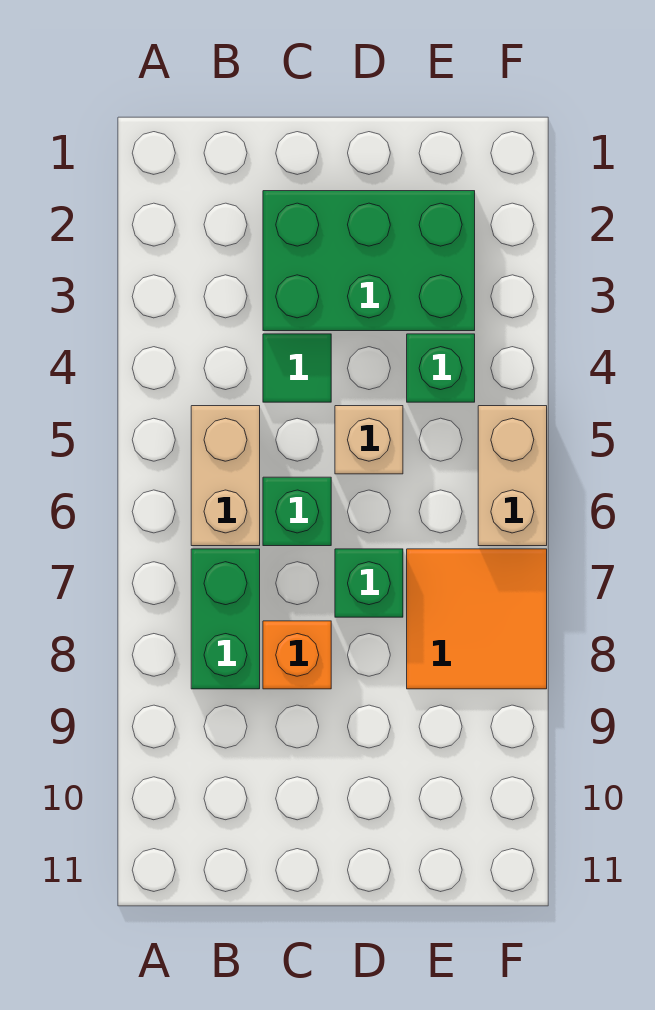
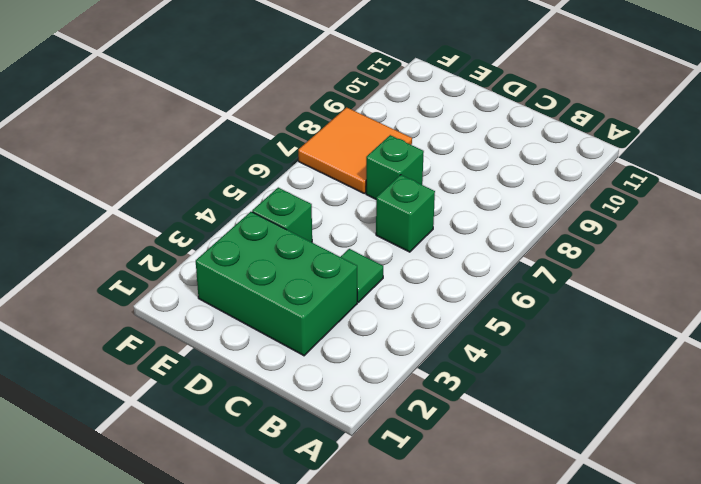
none -> tan brick B5:B6 level 1
none -> green brick B7:B8 level 1

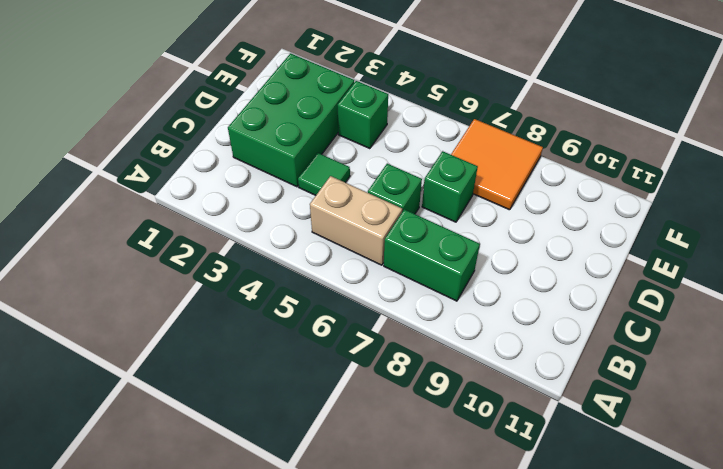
none -> orange brick C8 level 1
none -> tan brick D5 level 1

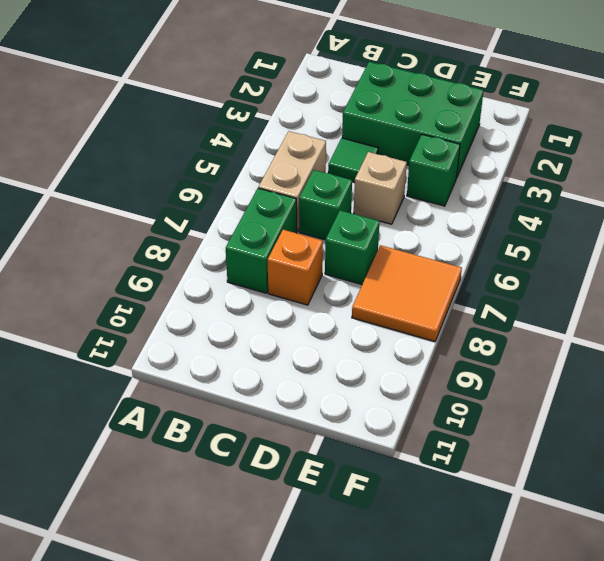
none -> tan brick F5:F6 level 1

